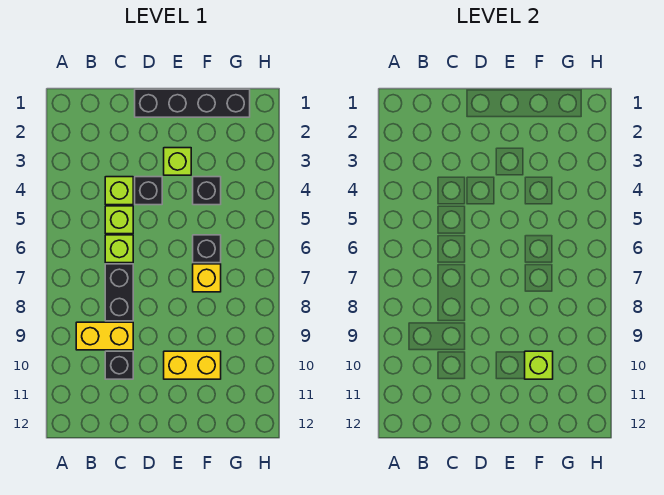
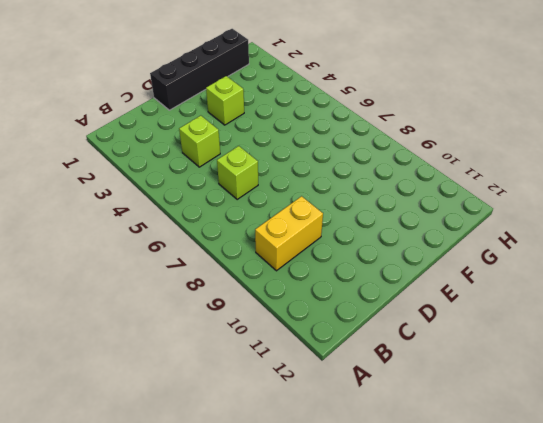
none -> lime brick C5 level 1
none -> black brick C7:C8 level 1
none -> black brick C10 level 1

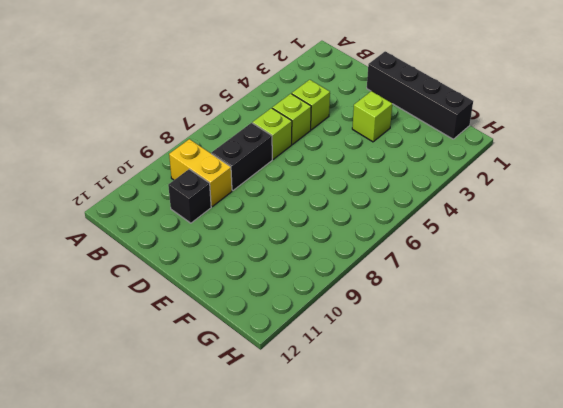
none -> black brick D4 level 1
none -> yellow brick E10:F10 level 1
none -> black brick F4 level 1

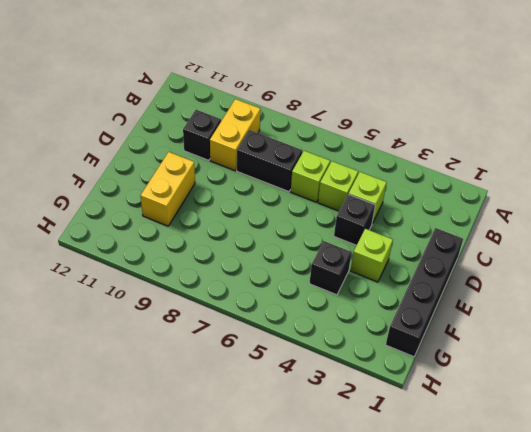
none -> black brick F6 level 1
none -> yellow brick F7 level 1
none -> lime brick F10 level 2

